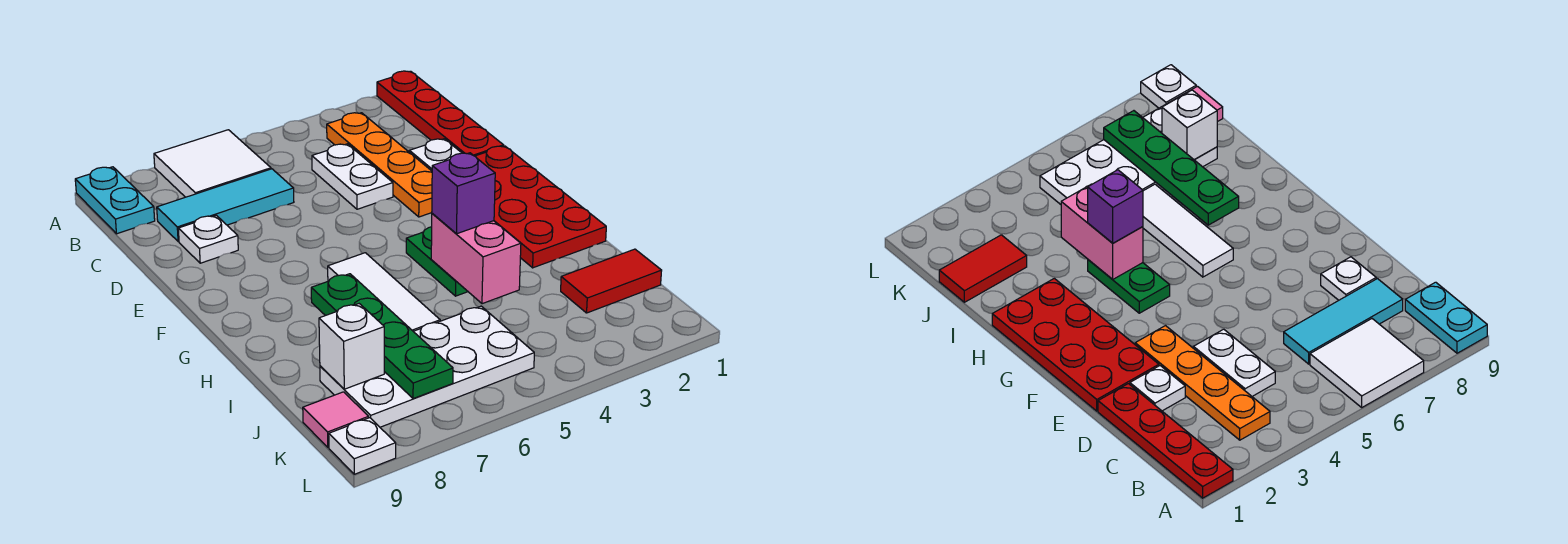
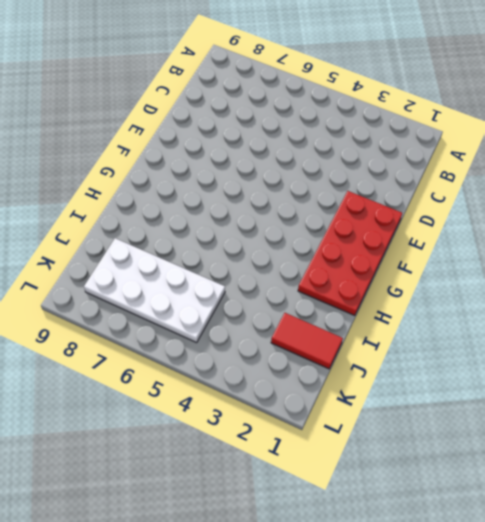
none -> red plate A1:D1 level 1
none -> white tile A6:B7 level 1
none -> cyan plate A9:B9 level 1

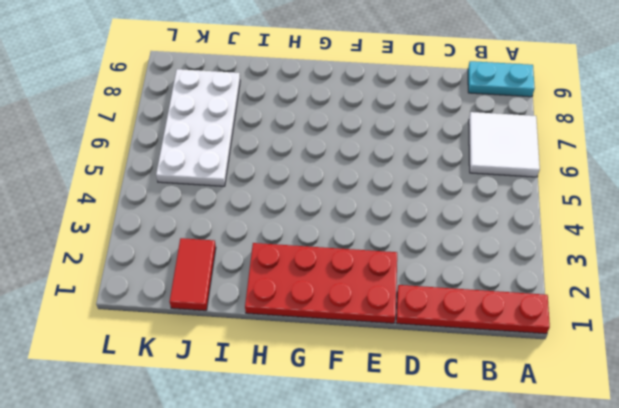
none -> orange plate B3:E3 level 1
none -> white plate C4:D4 level 1
none -> cyan tile C6:C8 level 1

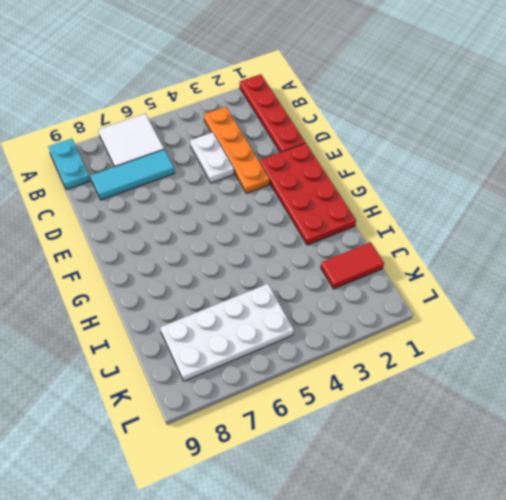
none -> white plate D2 level 1
none -> white plate D8 level 1
none -> green plate G4:H4 level 1

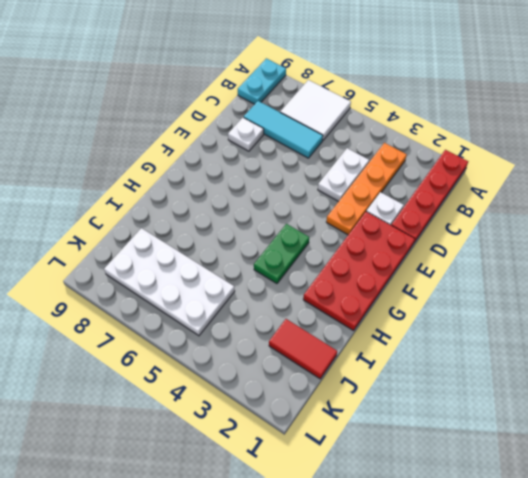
none -> white tile G6:I6 level 1
none -> pink tile K9 level 1
none -> white plate L9 level 1

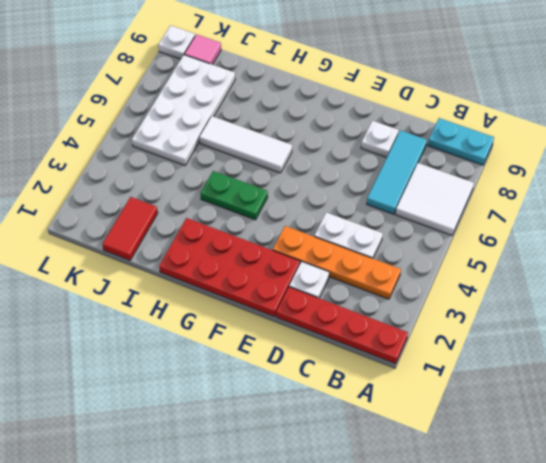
none -> pink brick H4:I4 level 2
none -> green plate H7:K7 level 2
none -> white brick J8 level 2

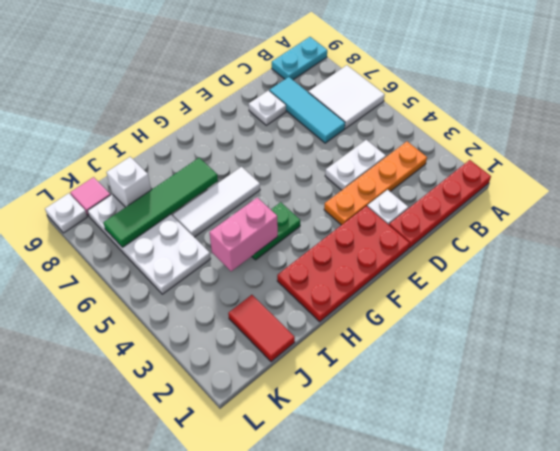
green tile H7:K7 level 2 -> green plate H7:K7 level 2
none -> purple brick H4 level 3

